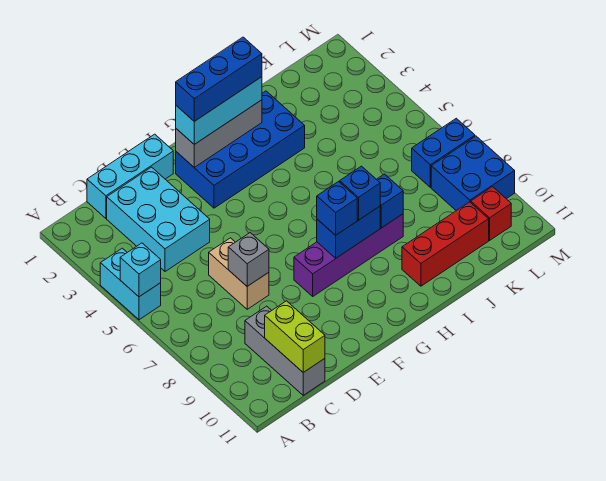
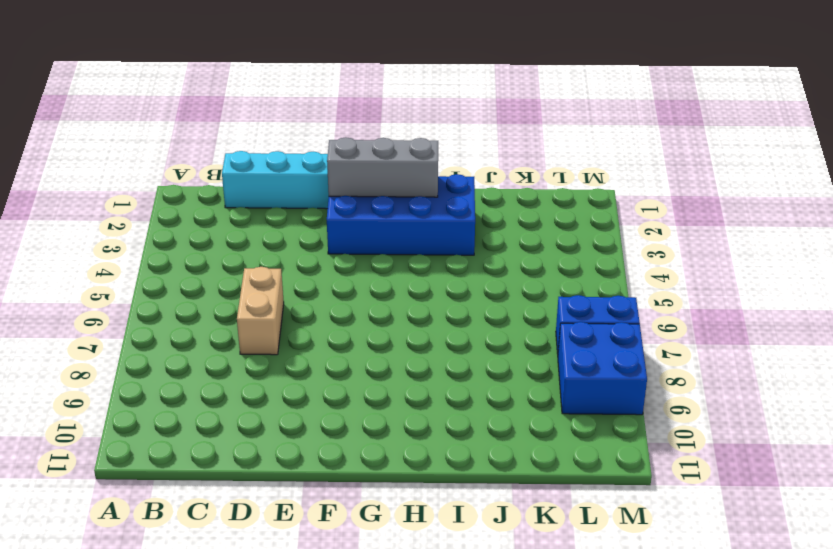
none -> cyan brick A4:A5 level 1
none -> cyan brick C2:D4 level 1
none -> grey brick C9:C11 level 1

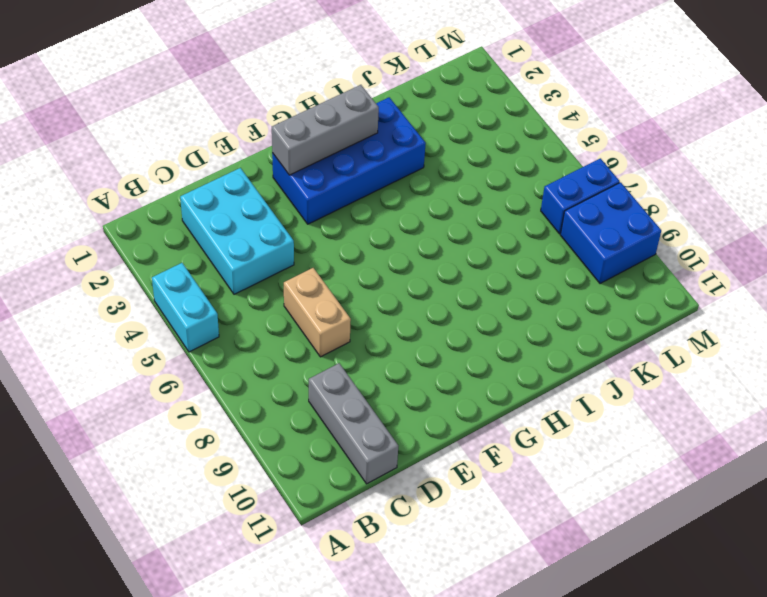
none -> cyan brick C1:E1 level 1
none -> purple brick F8:I8 level 1
none -> red brick I10:K10 level 1

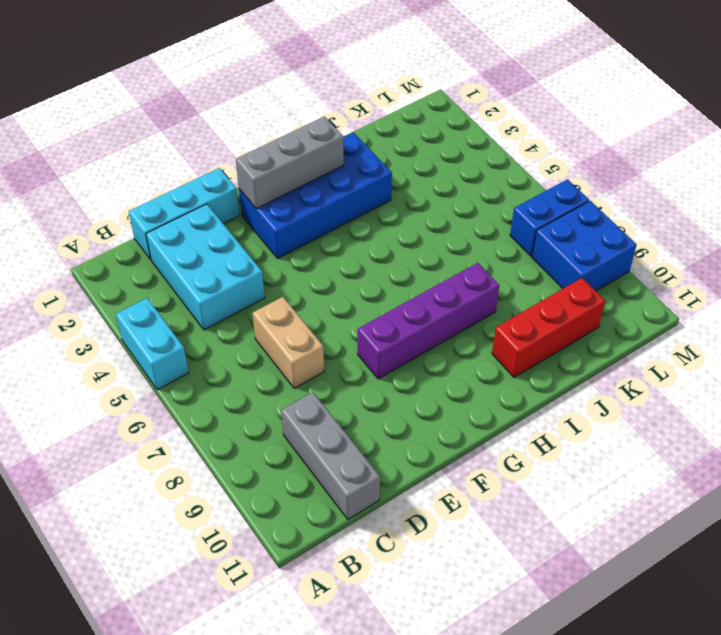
none -> red brick L10 level 1
none -> cyan brick A5 level 2
none -> lime brick C10:C11 level 2

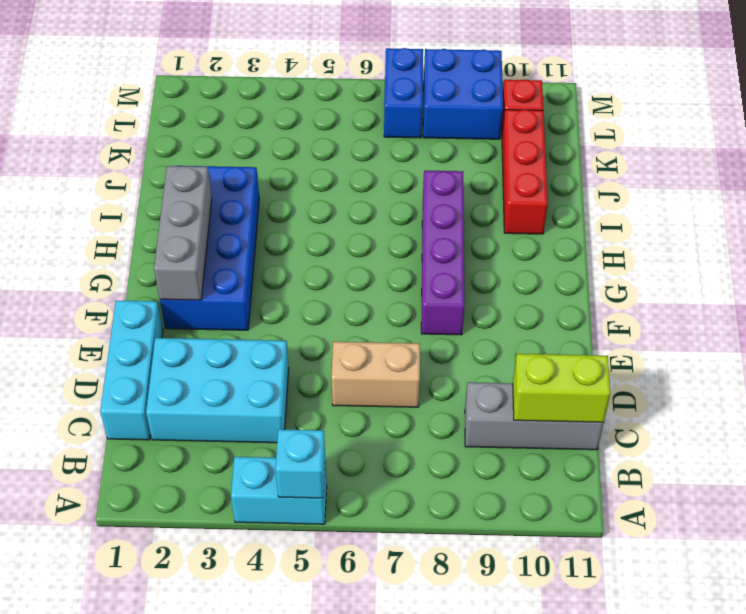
none -> grey brick D7 level 2
none -> blue brick G8:H8 level 2
none -> blue brick I8 level 2

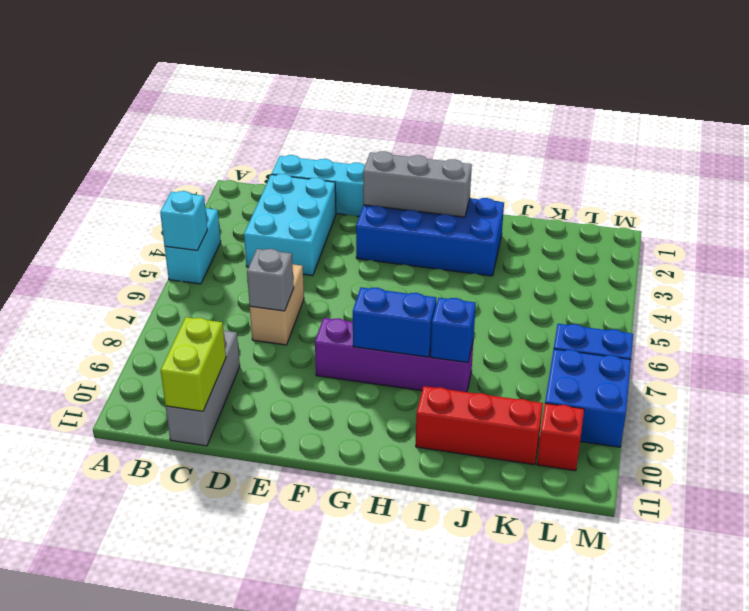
none -> cyan brick F2:H2 level 3
none -> blue brick G8 level 3
none -> blue brick H8 level 3

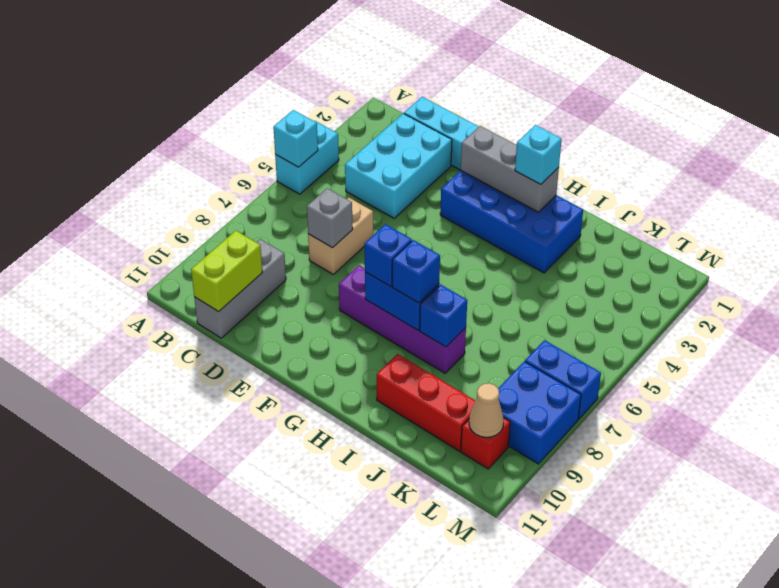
cyan brick H2 level 3 -> cyan brick F2:H2 level 3
tan cone L10 level 2 -> none
none -> blue brick F2:H2 level 4

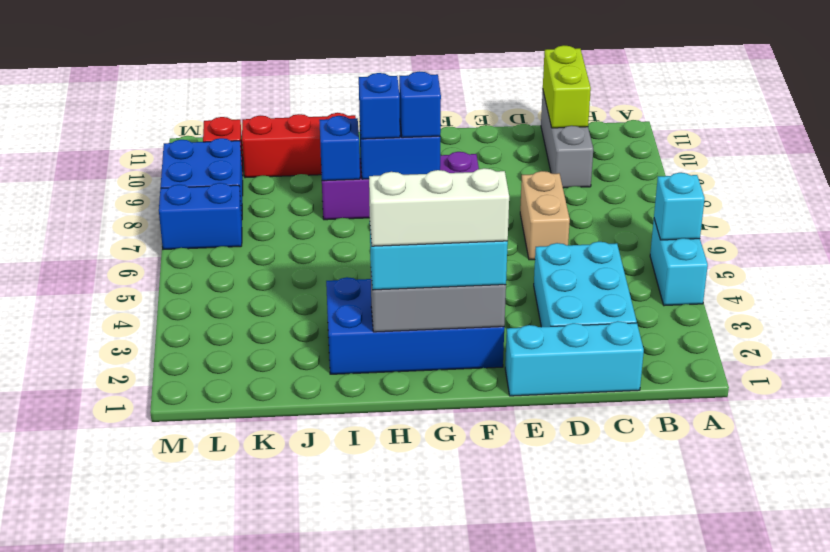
white brick F2:H2 level 4 -> blue brick F2:H2 level 4
none -> grey brick D7 level 2

